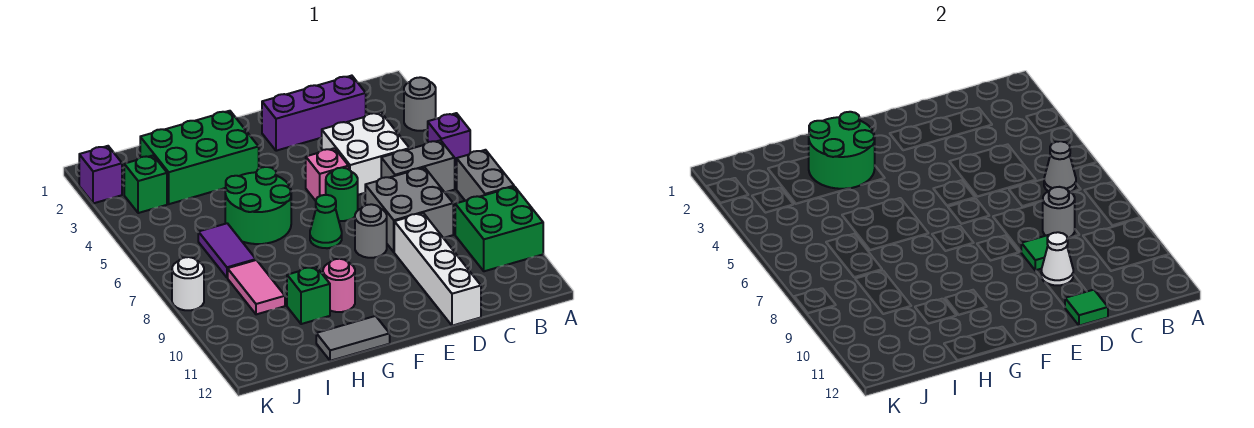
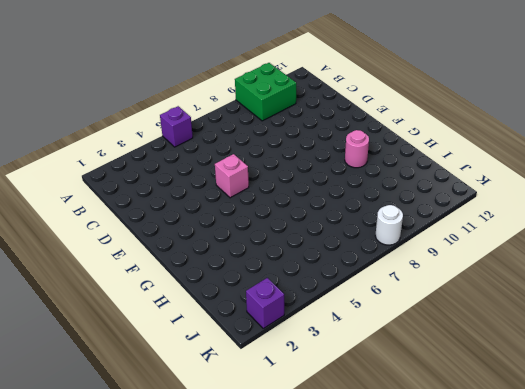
none -> grey round brick A3 level 1
none -> grey brick A7:A8 level 1
none -> grey brick B6:C6 level 1

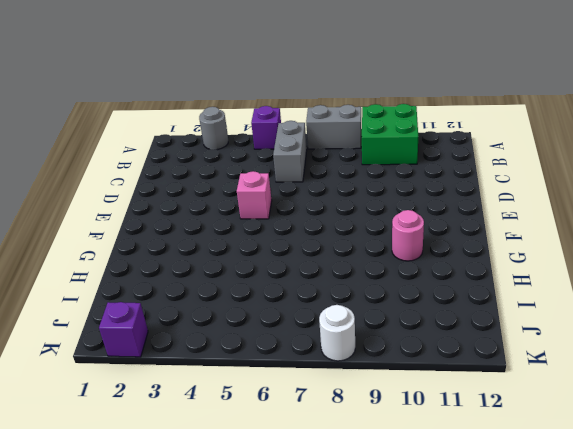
none -> purple brick C2:E2 level 1
none -> white brick C4:D5 level 1
none -> grey brick C7:D8 level 1

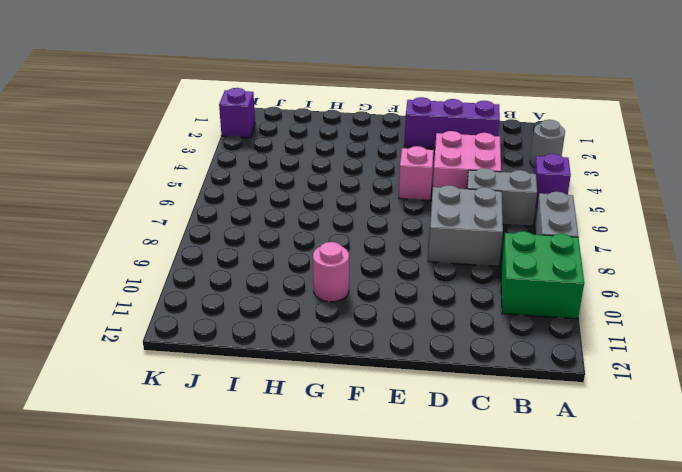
pink brick C4:D5 level 1 -> white brick C4:D5 level 1
none -> white brick D9:D12 level 1
none -> green round brick E6 level 1
none -> grey round brick E8 level 1

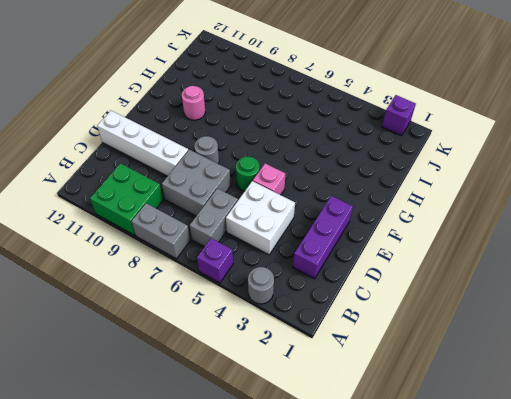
none -> green cone F7 level 1
none -> green brick G2:I3 level 1
none -> green round brick G5:H6 level 1

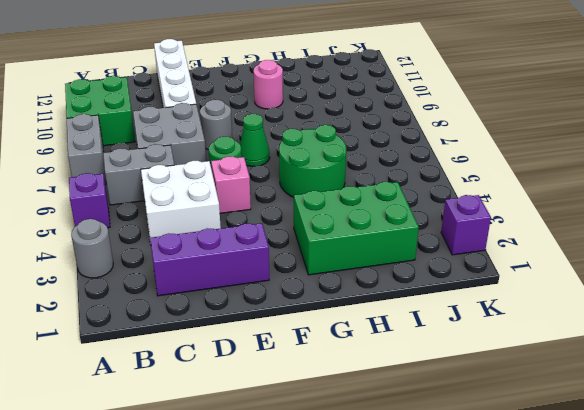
none -> grey tile G12:H12 level 1
none -> green brick H10 level 1
none -> purple tile I6:I7 level 1

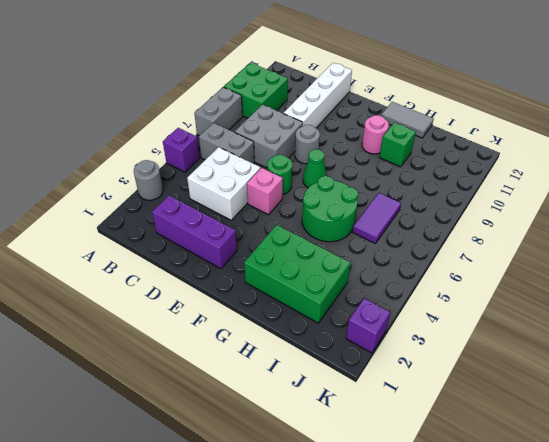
none -> pink tile I8:I9 level 1
none -> green brick J3 level 1
none -> white round brick K8 level 1

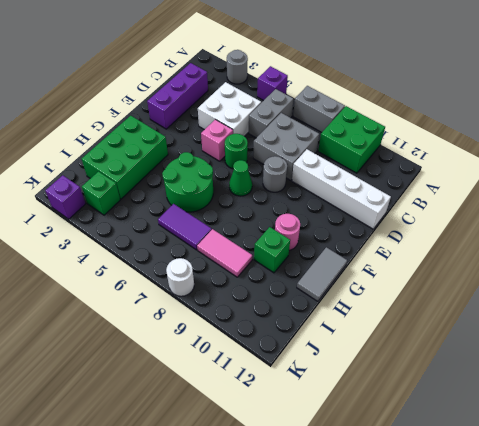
none -> grey cone B6 level 2
none -> grey round brick C8 level 2
none -> green tile D9 level 2

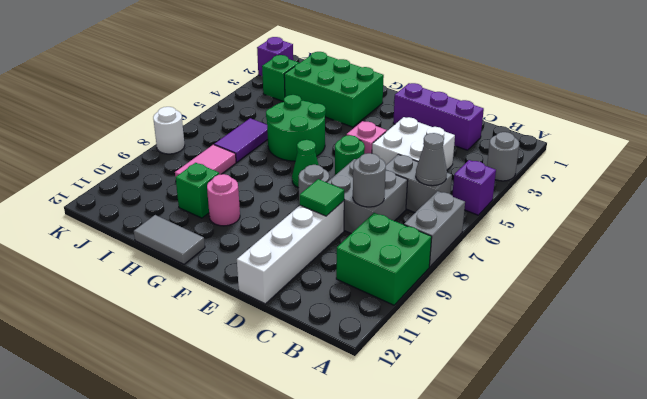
none -> white cone D10 level 2
none -> green tile D12 level 2
none -> green round brick G2:H3 level 2

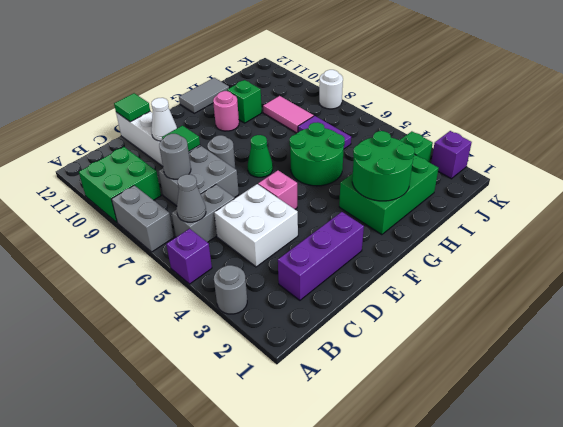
none -> green round brick E6 level 1

